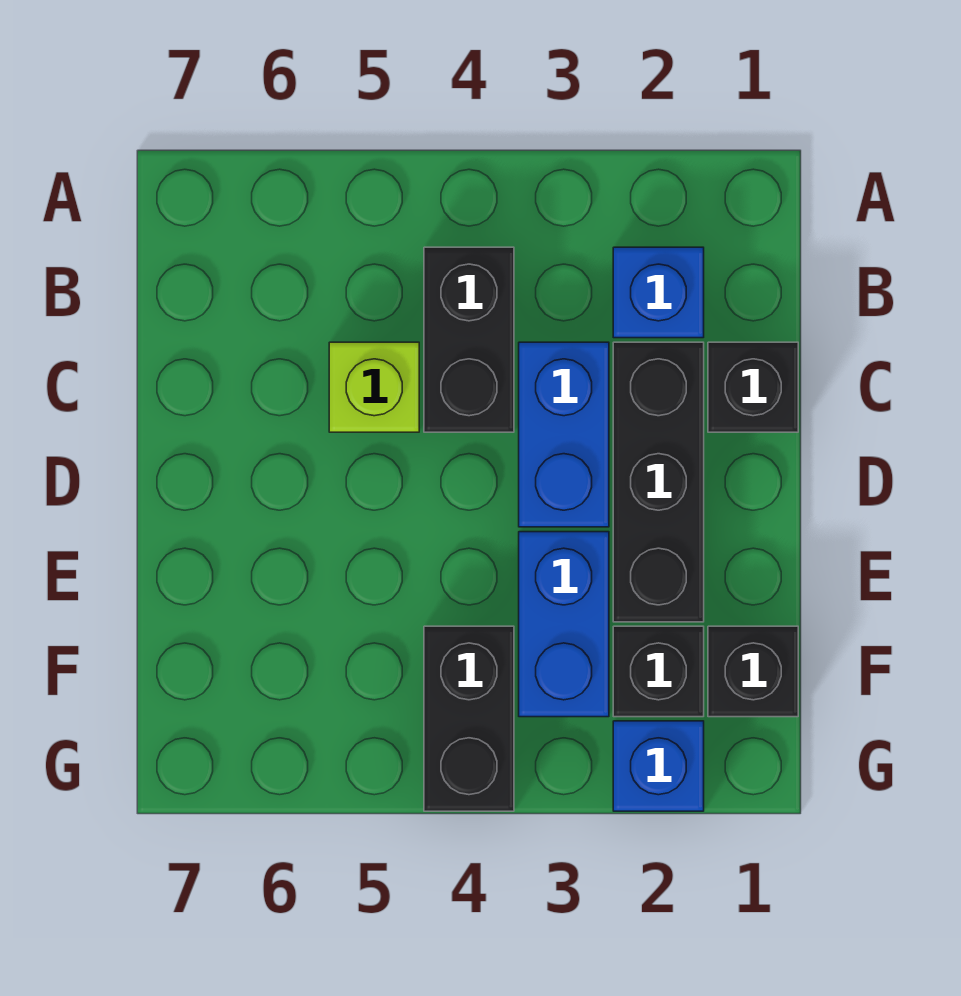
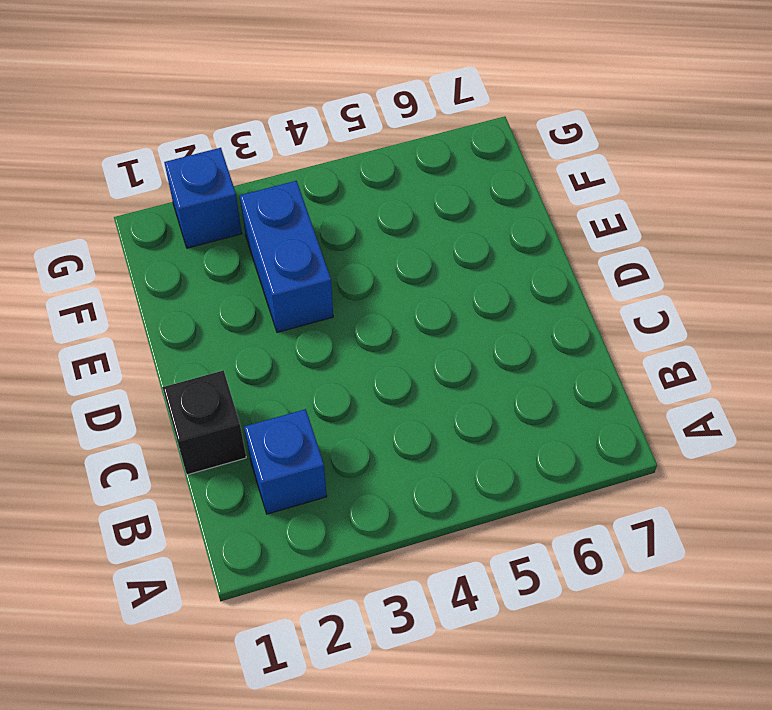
none -> black brick B4:C4 level 1
none -> black brick C2:E2 level 1

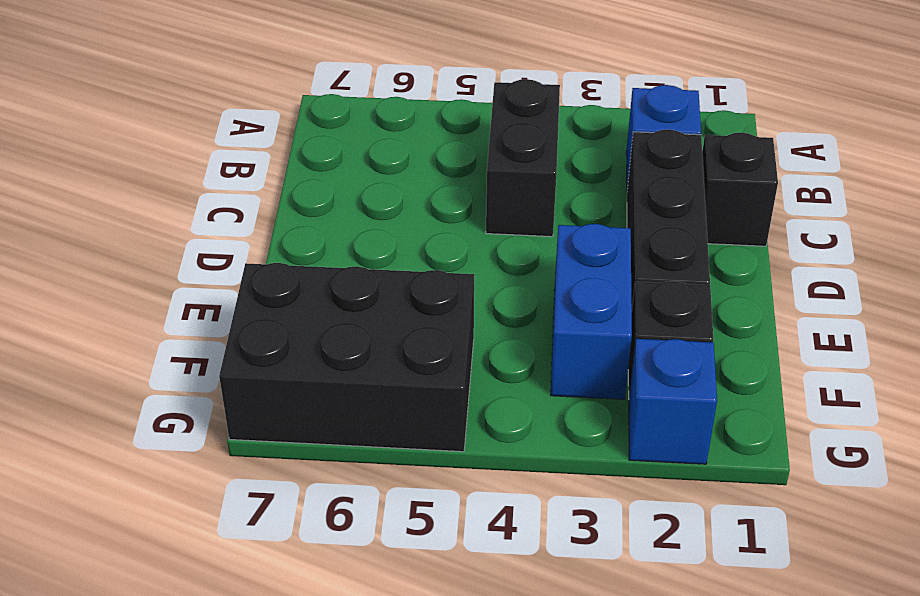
black brick F5:G7 level 1 -> none
none -> blue brick C3:D3 level 1
none -> lime brick C5 level 1

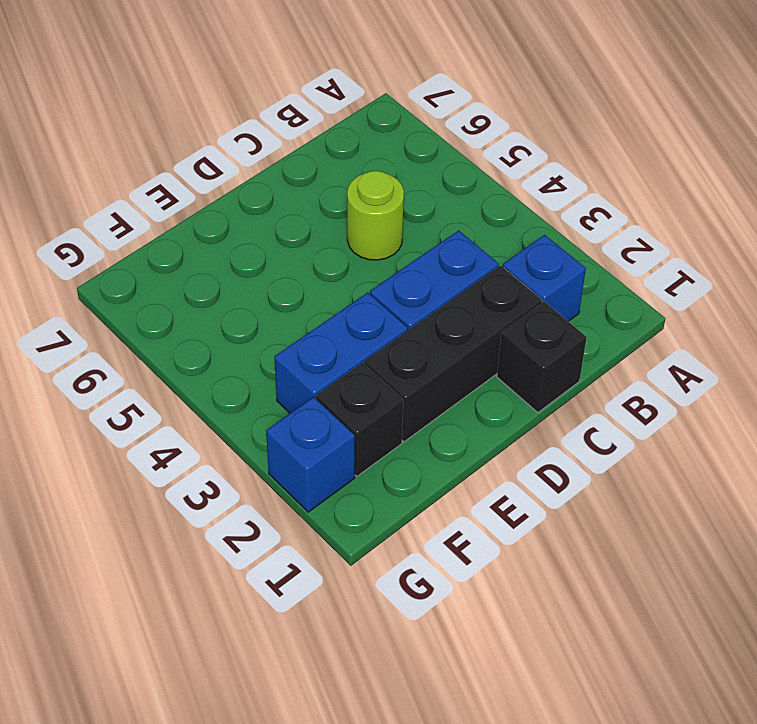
lime round brick C5 level 1 -> lime brick C5 level 1
none -> black brick B4:C4 level 1
none -> black brick F1 level 1

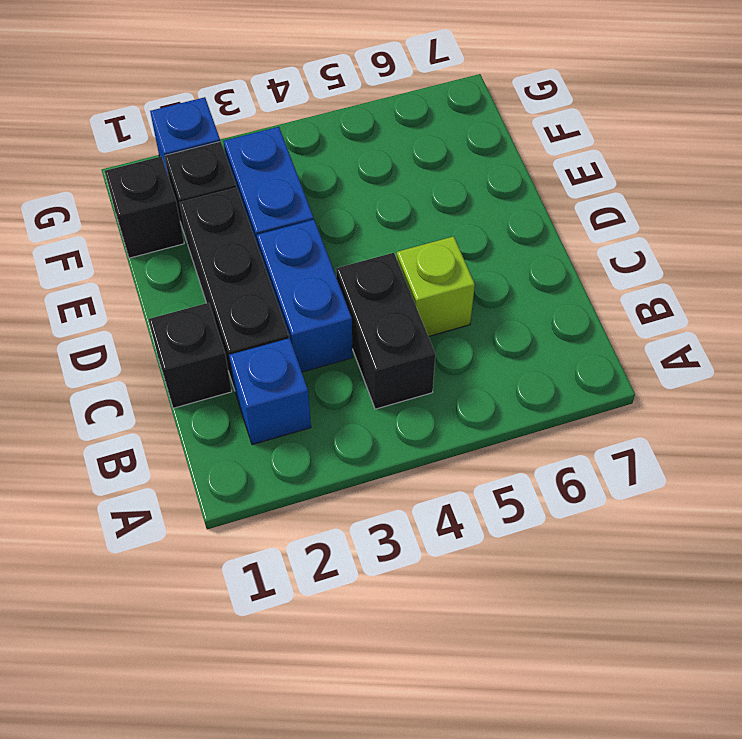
none -> black brick F4:G4 level 1

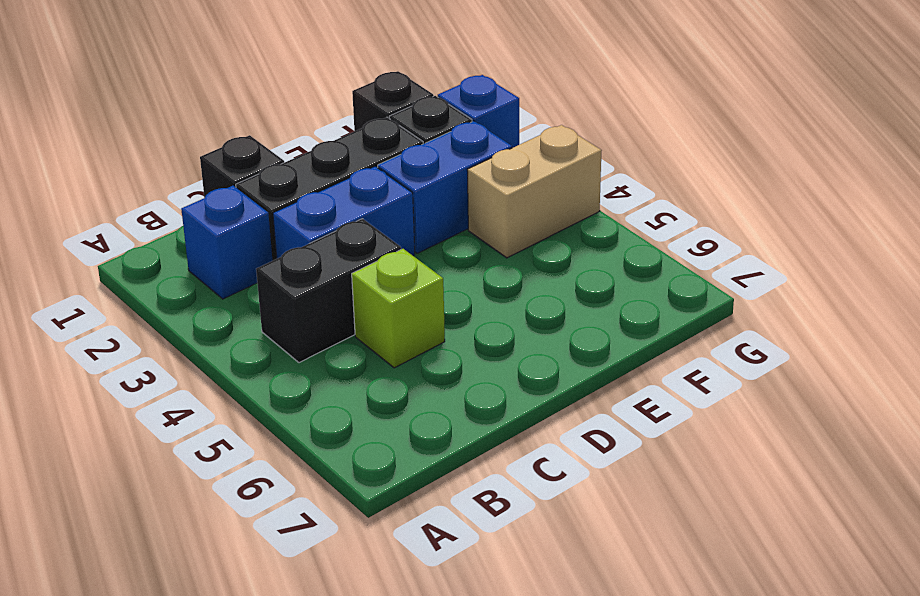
tan brick F4:G4 level 1 -> black brick F4:G4 level 1

